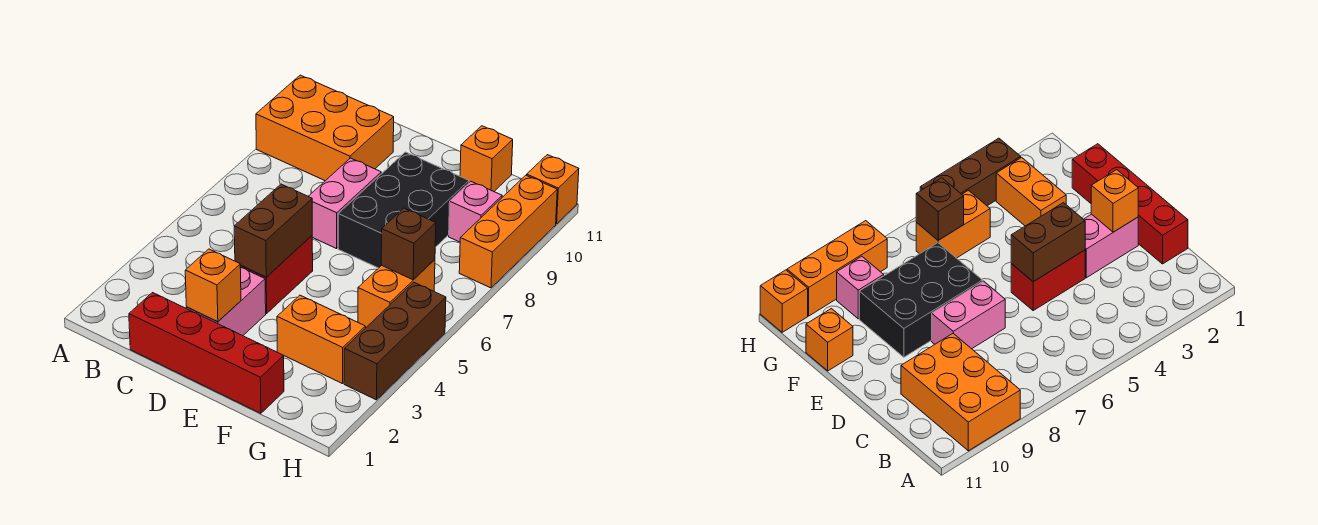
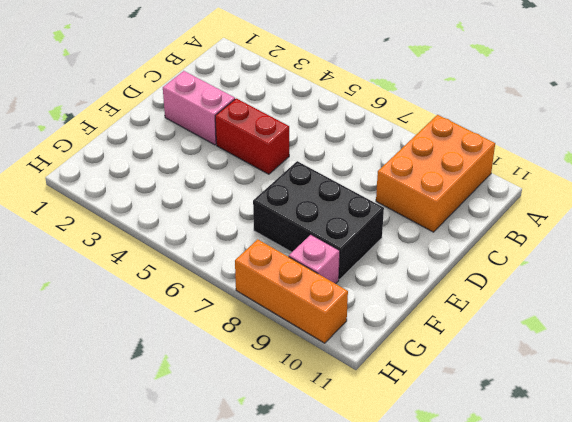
none -> red brick C1:F1 level 1
none -> pink brick D7:D8 level 1
none -> orange brick F3:G3 level 1

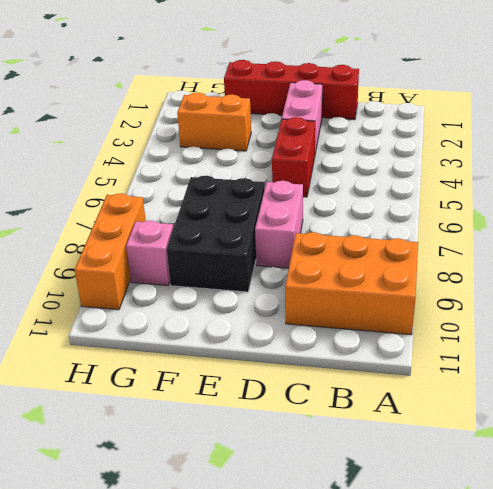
none -> orange brick F11 level 1
none -> orange brick G5:G6 level 1
none -> brown brick H3:H5 level 1

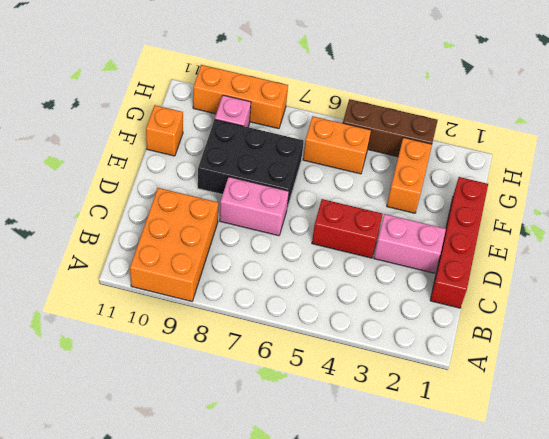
none -> orange brick H11 level 1
none -> orange brick D2 level 2
none -> brown brick D4:D5 level 2

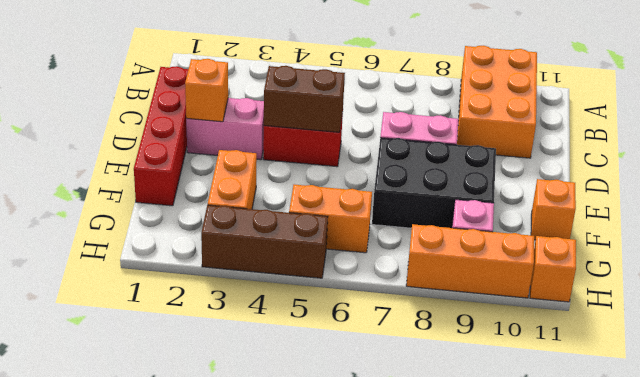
none -> brown brick G6 level 2

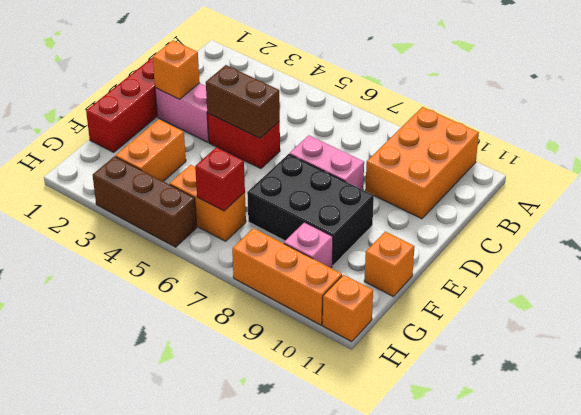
red brick G6 level 2 -> brown brick G6 level 2

